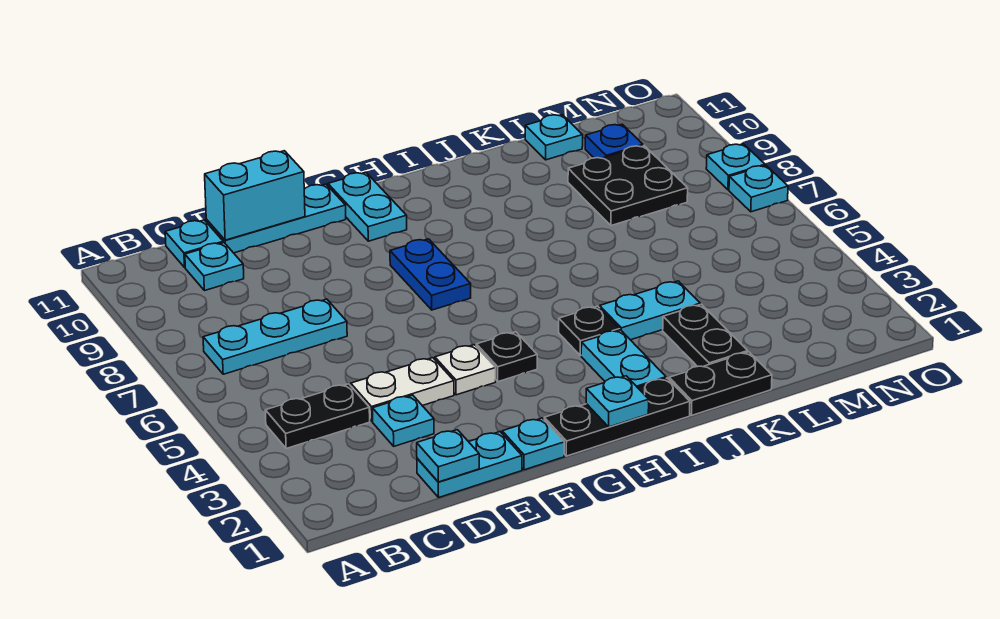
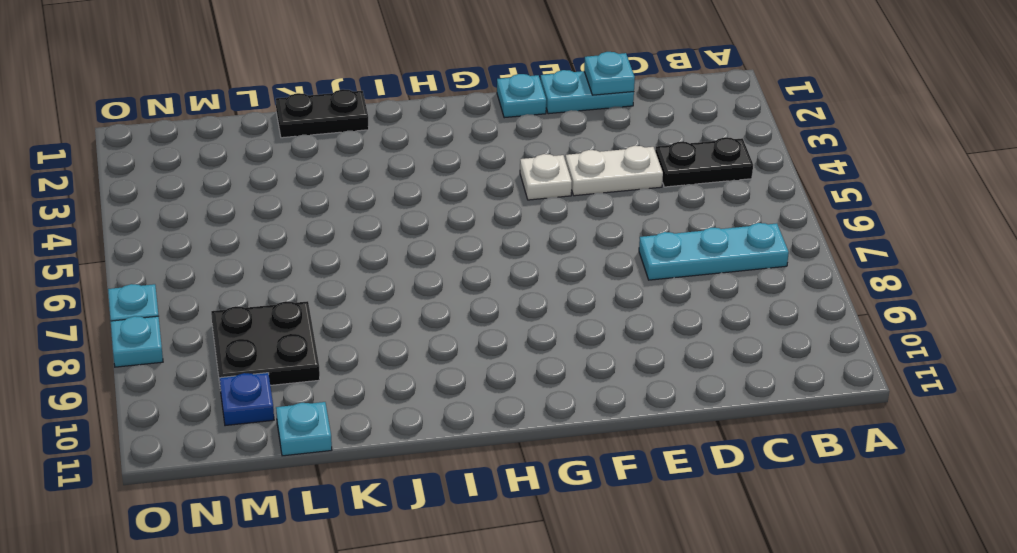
none -> cyan plate C10 level 1
none -> cyan plate C11 level 1
none -> cyan plate D3 level 1

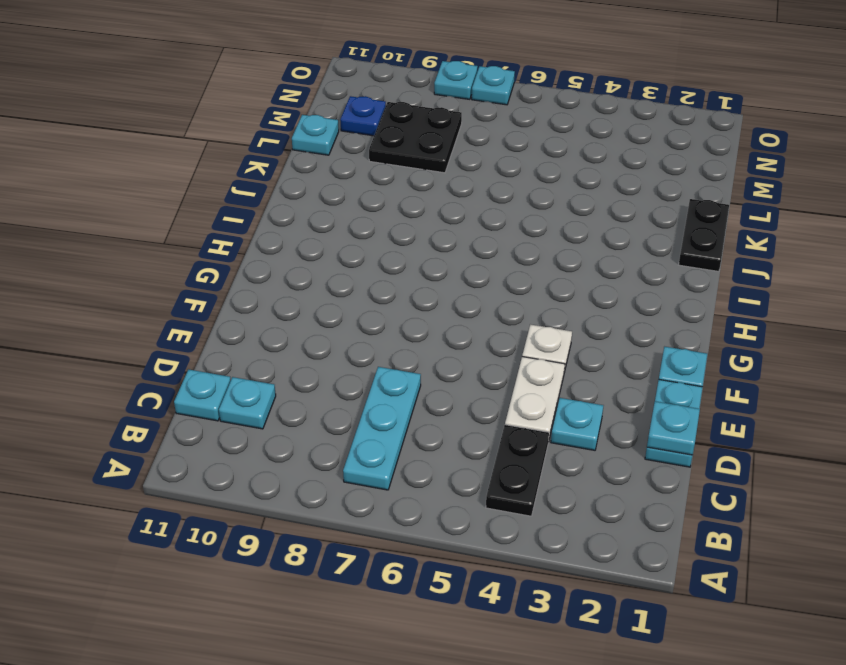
none -> cyan plate D11:F11 level 1
none -> black plate G1:I1 level 1
none -> black plate G4 level 1

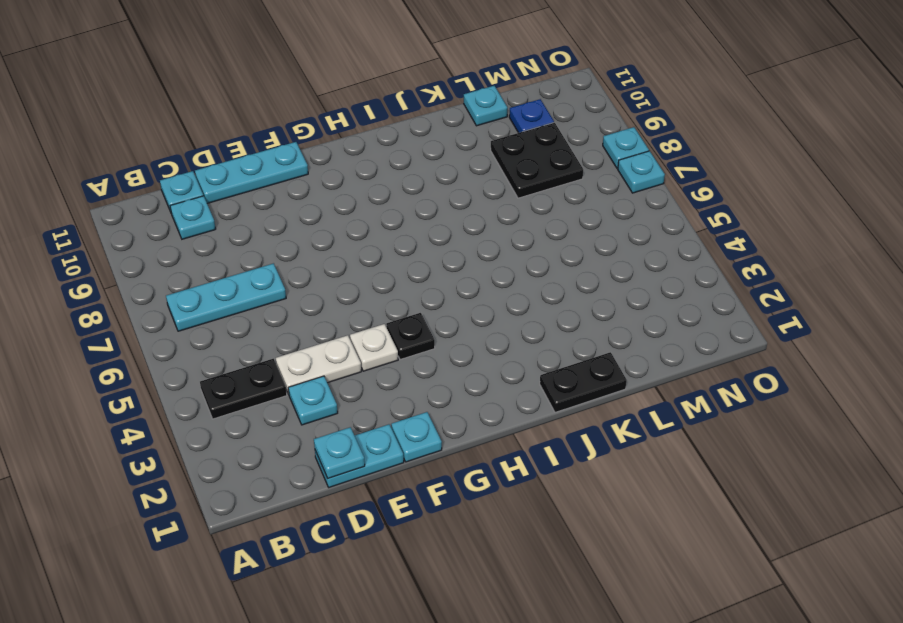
none -> black plate G1:I1 level 1
none -> blue plate G7:G8 level 1
none -> cyan plate G10:G11 level 1

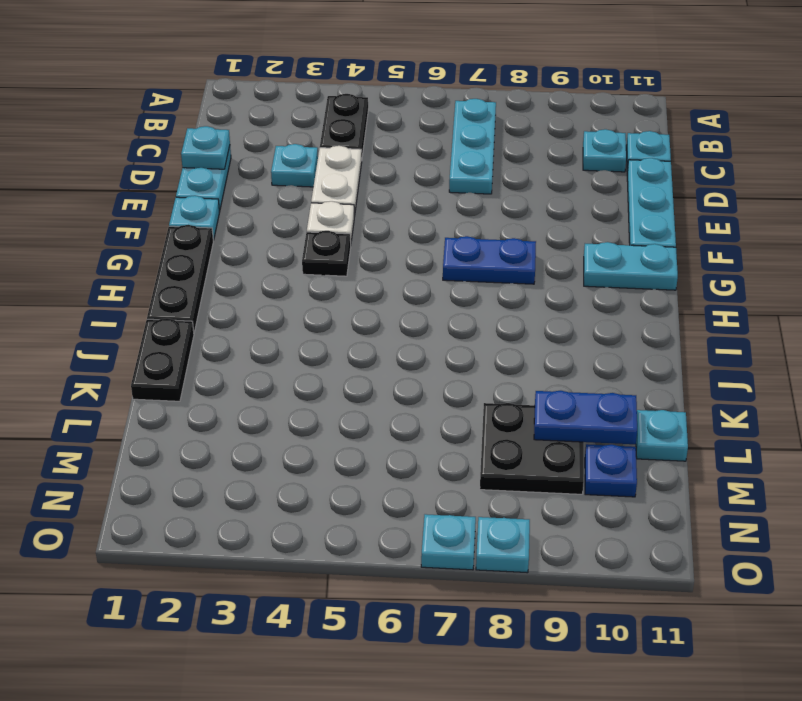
blue plate L9:L10 level 2 -> none
none -> cyan plate I2:I3 level 1
none -> black plate I4 level 1
none -> cyan plate J4:K4 level 1

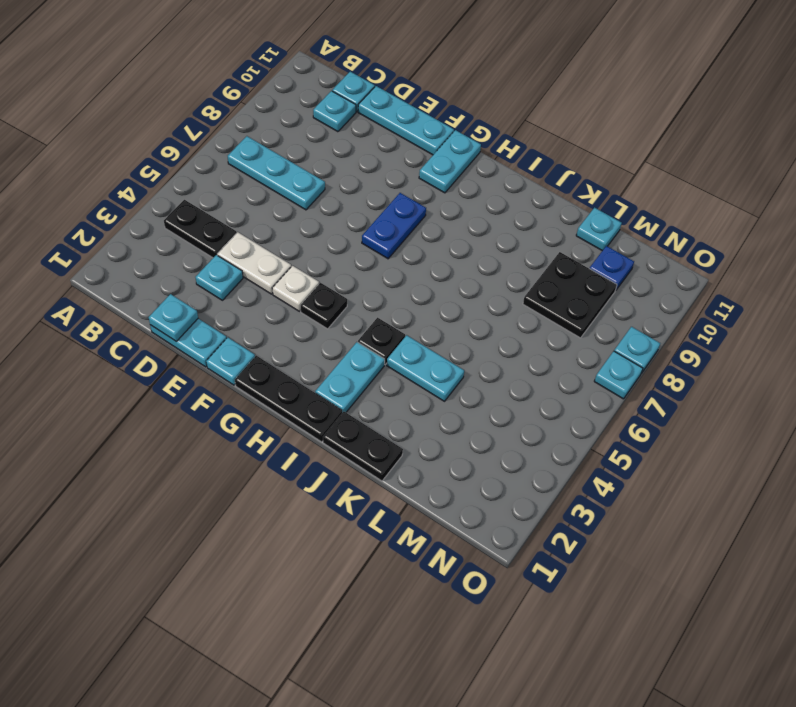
none -> black plate K2:K3 level 1
none -> cyan brick D11:E11 level 2
none -> cyan plate H1 level 2

